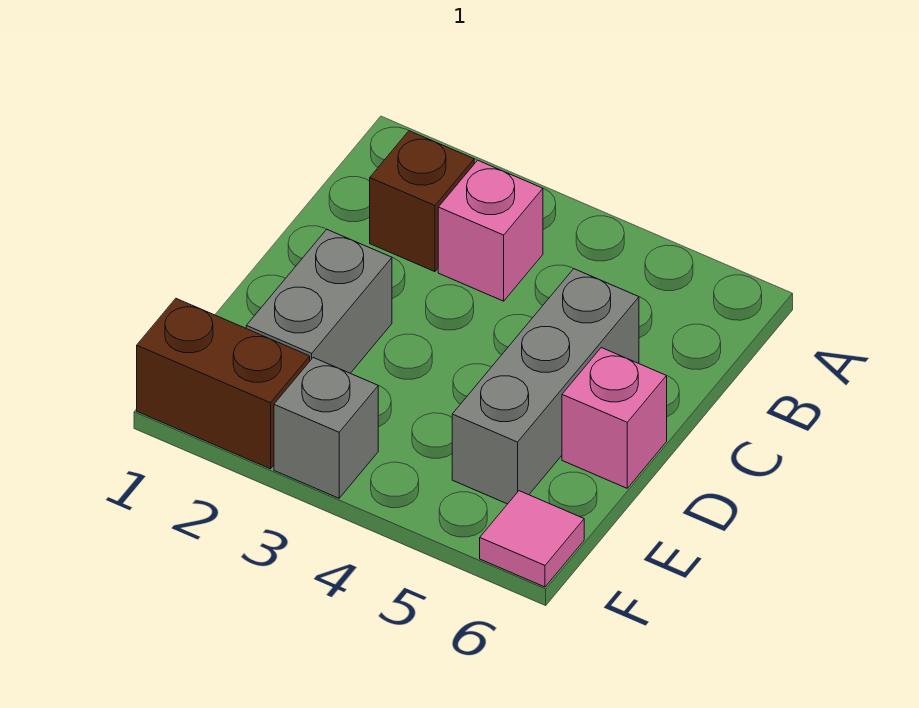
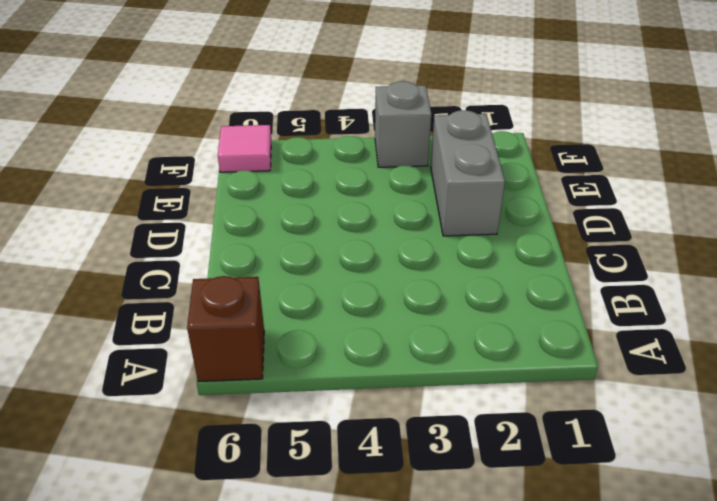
brown brick A6 level 1 -> brown brick B2 level 1
none -> pink brick B3 level 1
none -> grey brick C5:E5 level 1

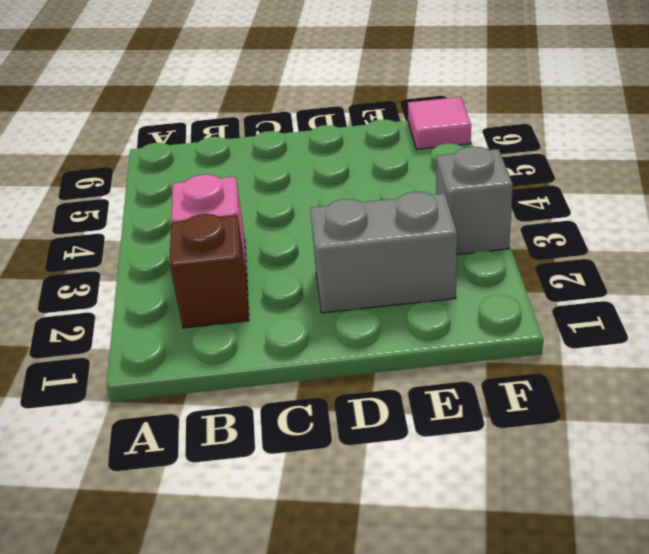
none -> grey brick C5:E5 level 1
none -> pink brick D6 level 1

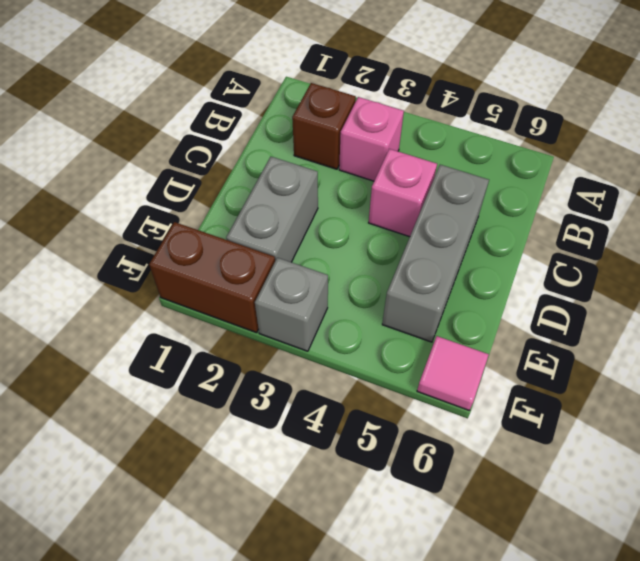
pink brick C4 level 1 -> pink brick D6 level 1

